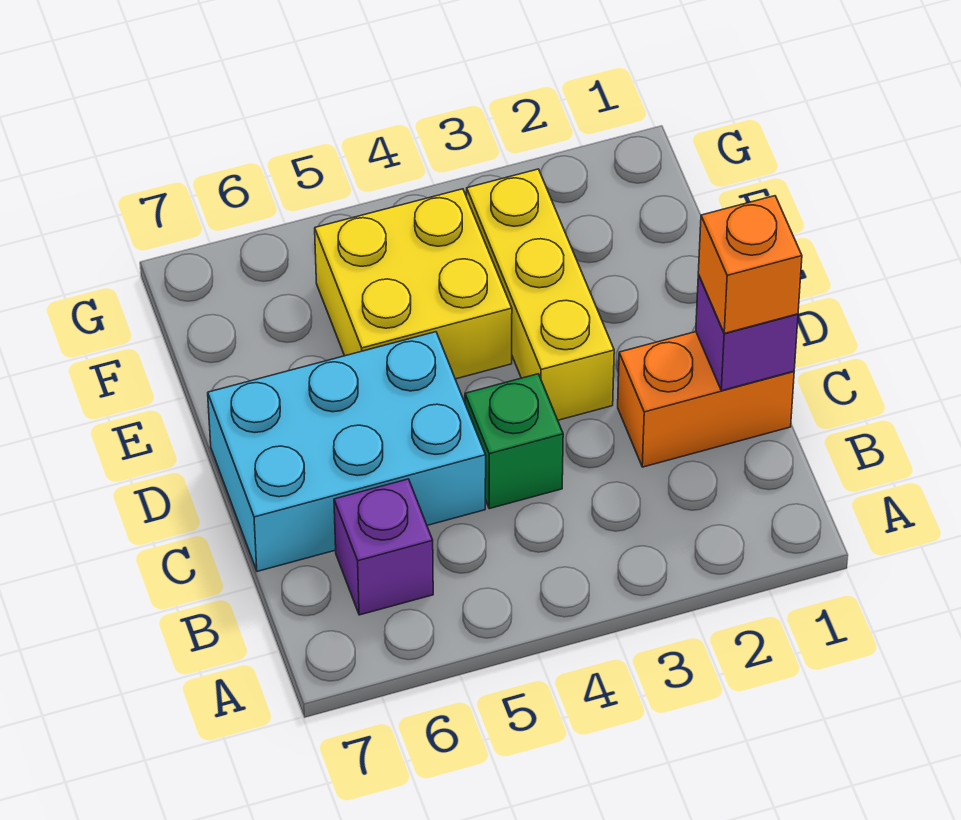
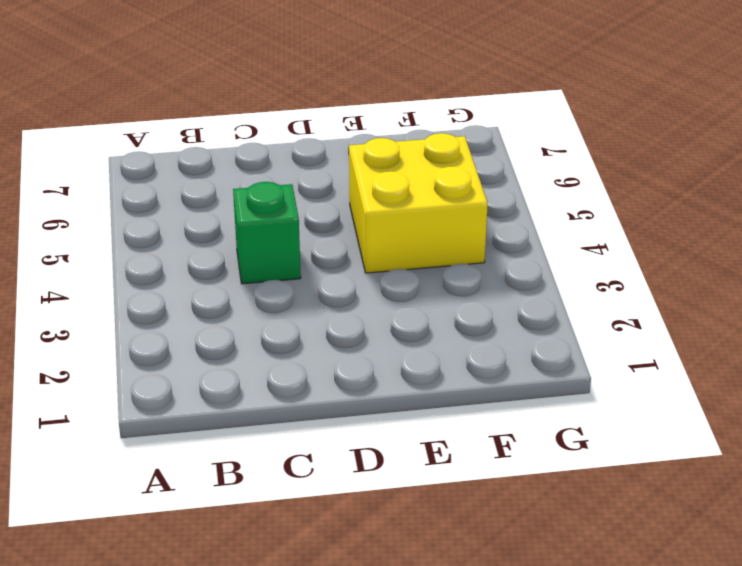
none -> purple brick B6 level 1
none -> orange brick C1:C2 level 1

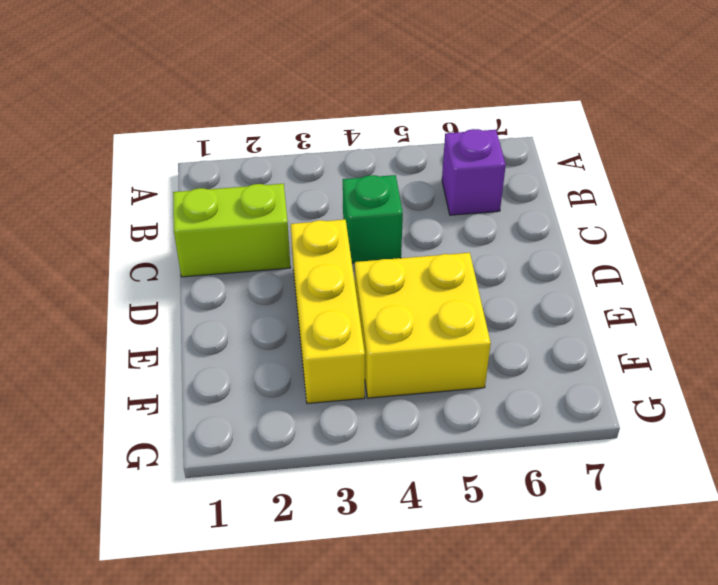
lime brick C1:C2 level 1 -> orange brick C1:C2 level 1
none -> cyan brick C5:D7 level 1
none -> purple brick C1 level 2

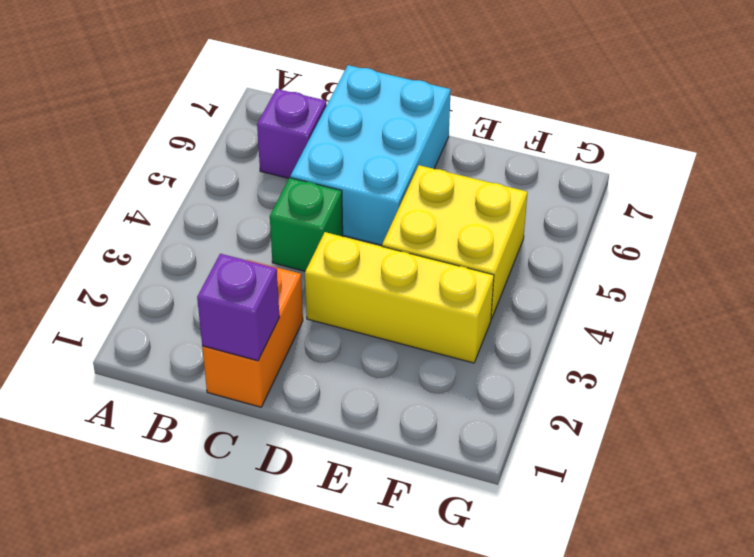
none -> orange brick C1 level 3

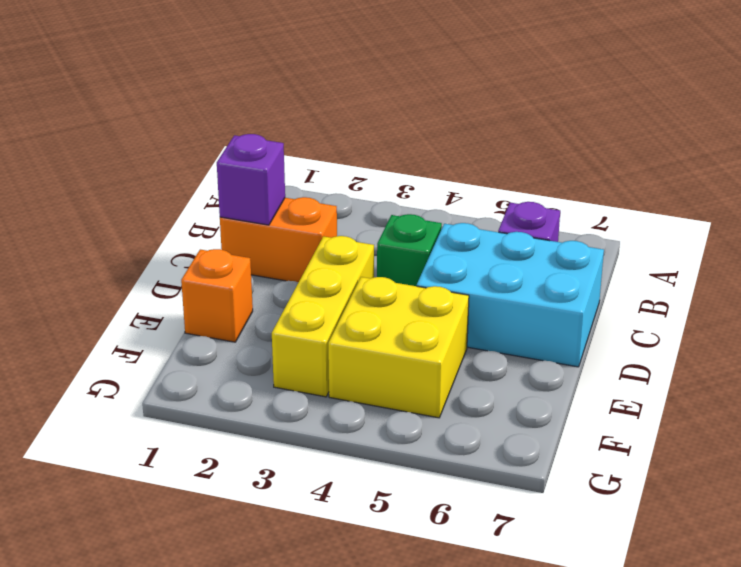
orange brick E1 level 1 -> orange brick C1 level 3

